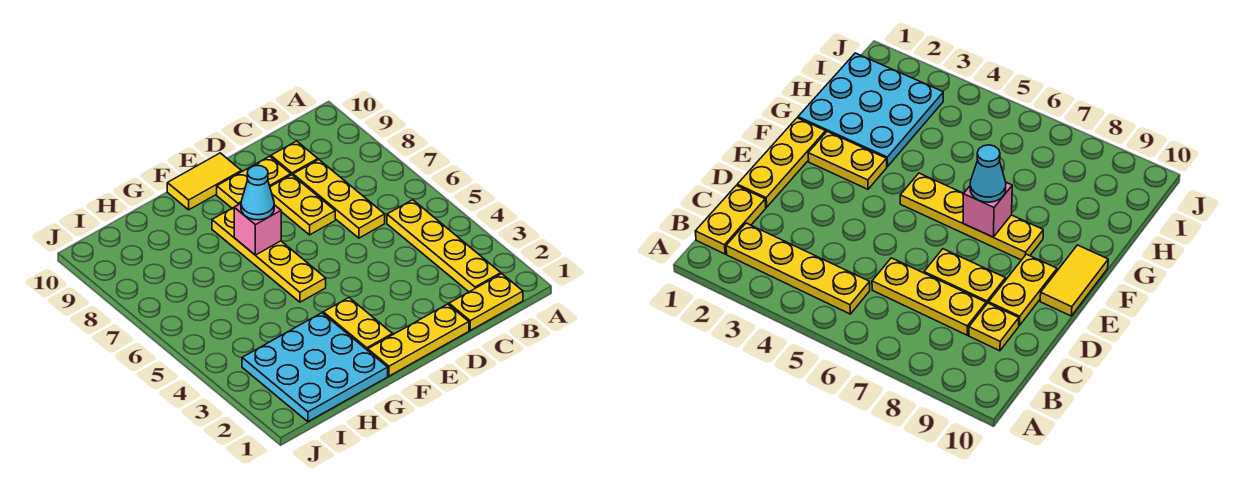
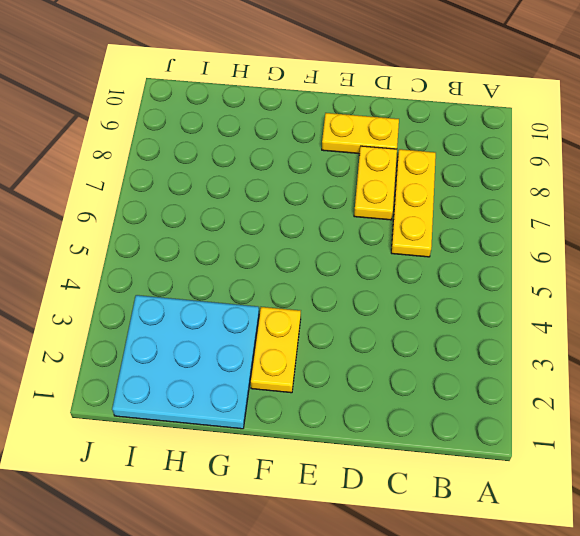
none -> yellow plate B1:C1 level 1
none -> yellow plate B2:B5 level 1
none -> yellow plate C9 level 1

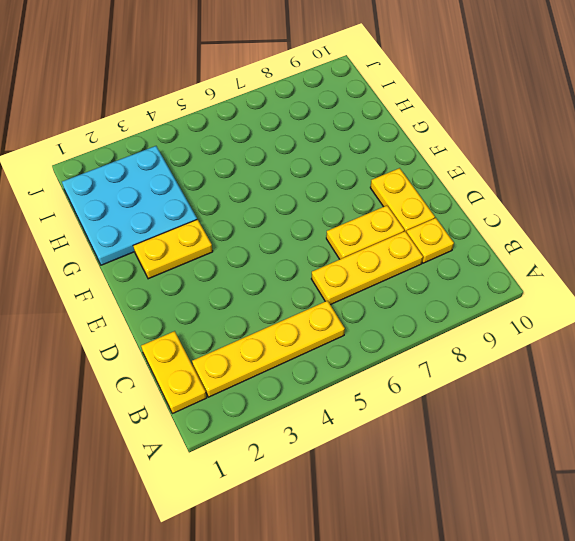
none -> yellow plate D1:F1 level 1
none -> yellow tile E10:F10 level 1
none -> yellow plate F5:F8 level 1

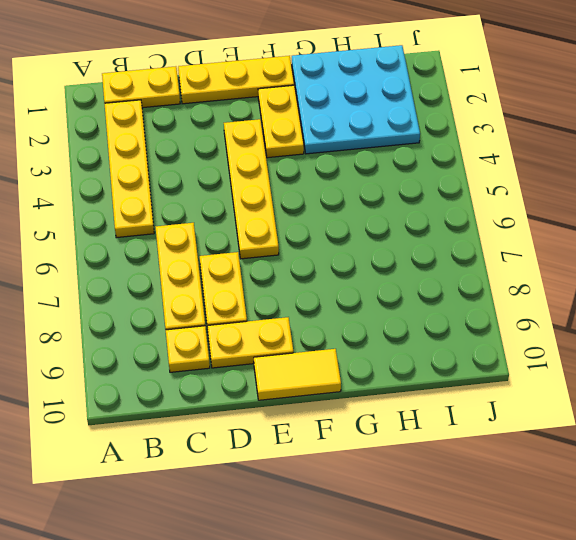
yellow plate E3:E6 level 1 -> yellow plate F5:F8 level 1
none -> pink brick F7 level 2
none -> cyan cone F7 level 3

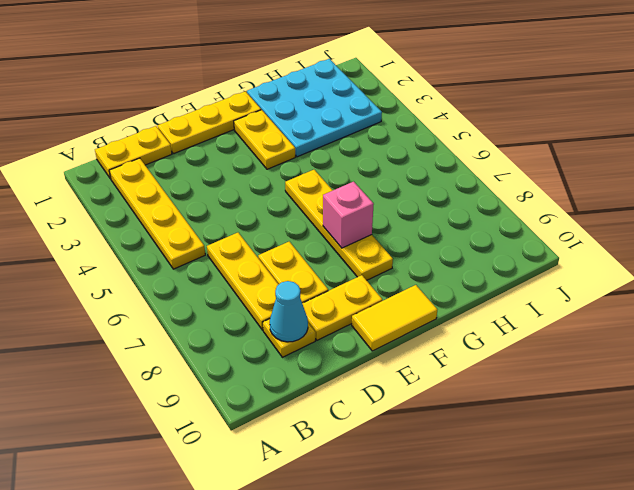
cyan cone C9 level 2 -> cyan cone F7 level 3

